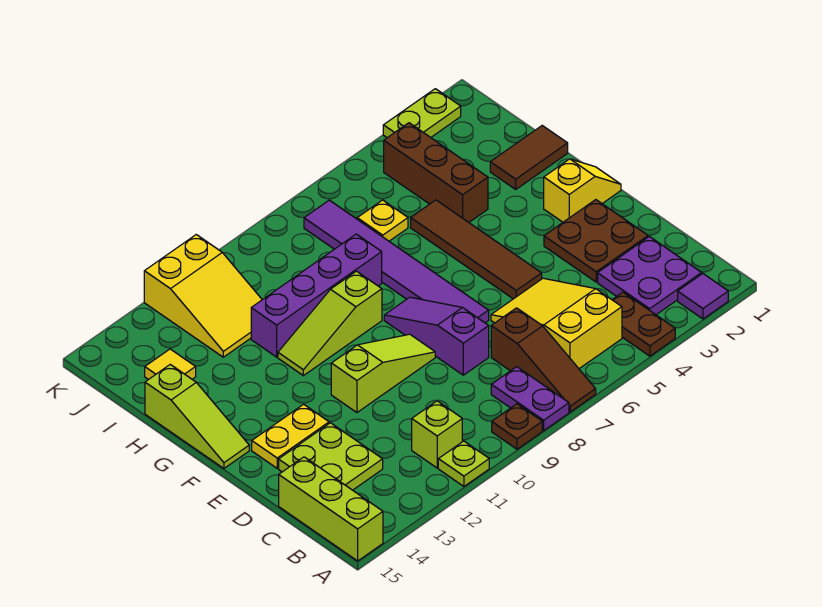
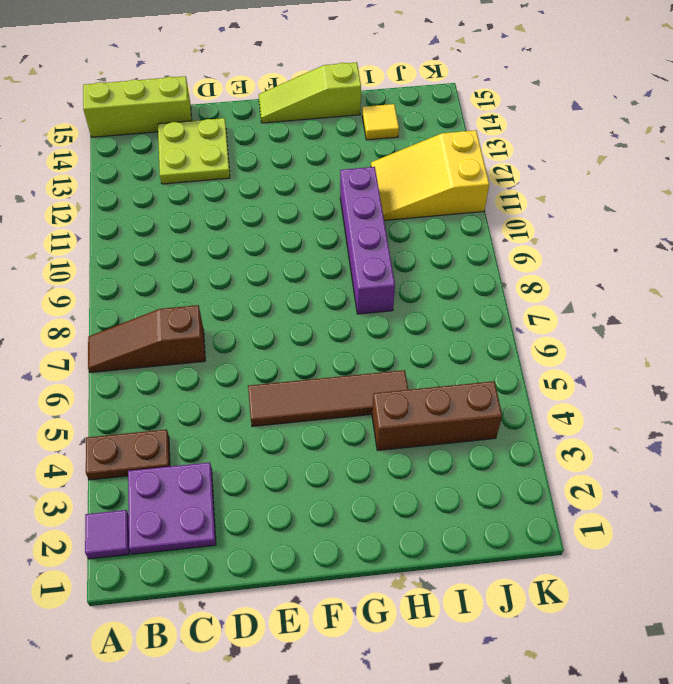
none -> purple plate A8:B8 level 1
none -> brown plate A9 level 1
none -> lime plate A11 level 1

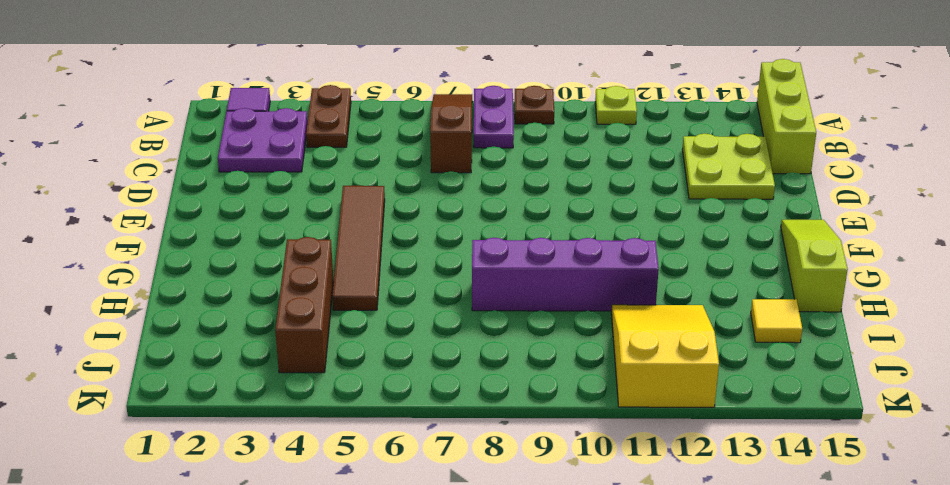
none -> yellow slope B5:D6 level 1 top B
none -> lime brick B11 level 1
none -> brown plate D2:E3 level 1

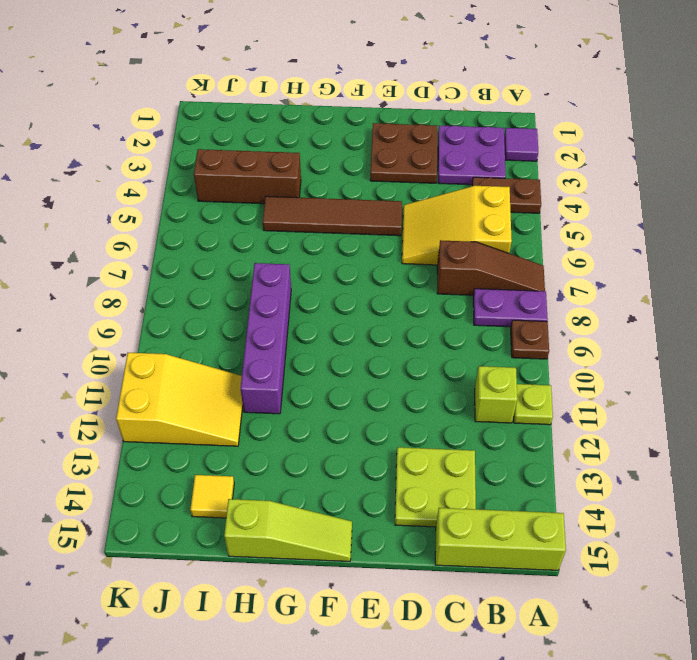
none -> purple slope D8:F8 level 1 top D
none -> purple tile E7:J7 level 1
none -> lime slope E9:E11 level 1 top 11

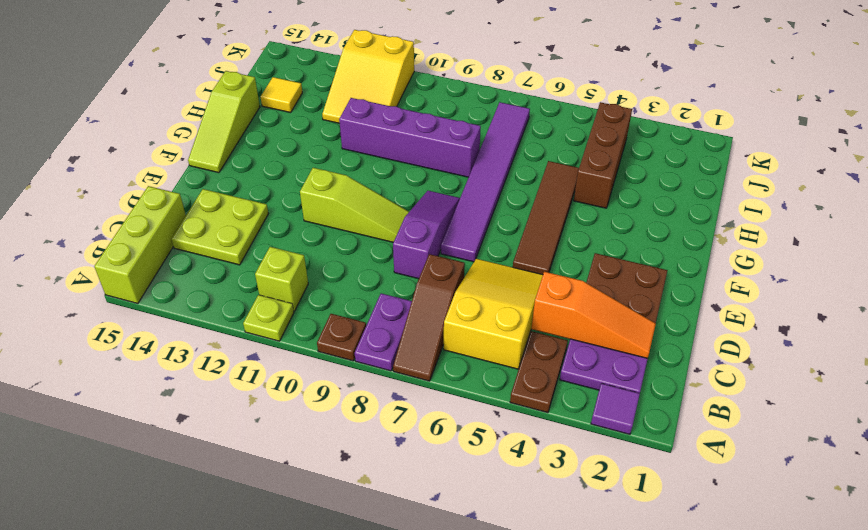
orange slope C2:C4 level 2 top 4 -> none
none -> yellow plate E13:E14 level 1
none -> yellow slope F1:F2 level 1 top 2
none -> lime slope G9:G11 level 1 top 9

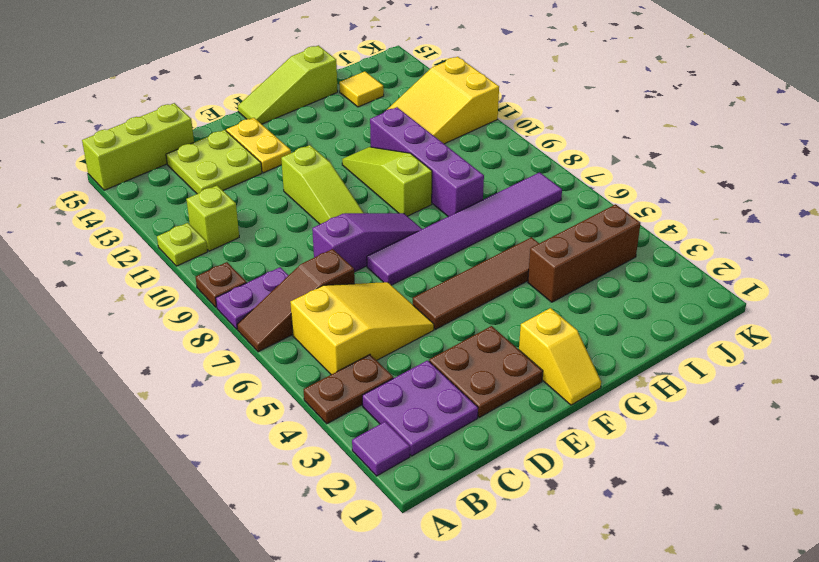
none -> brown tile H1:H2 level 1
none -> yellow plate I6 level 1
none -> lime plate K2:K3 level 1

